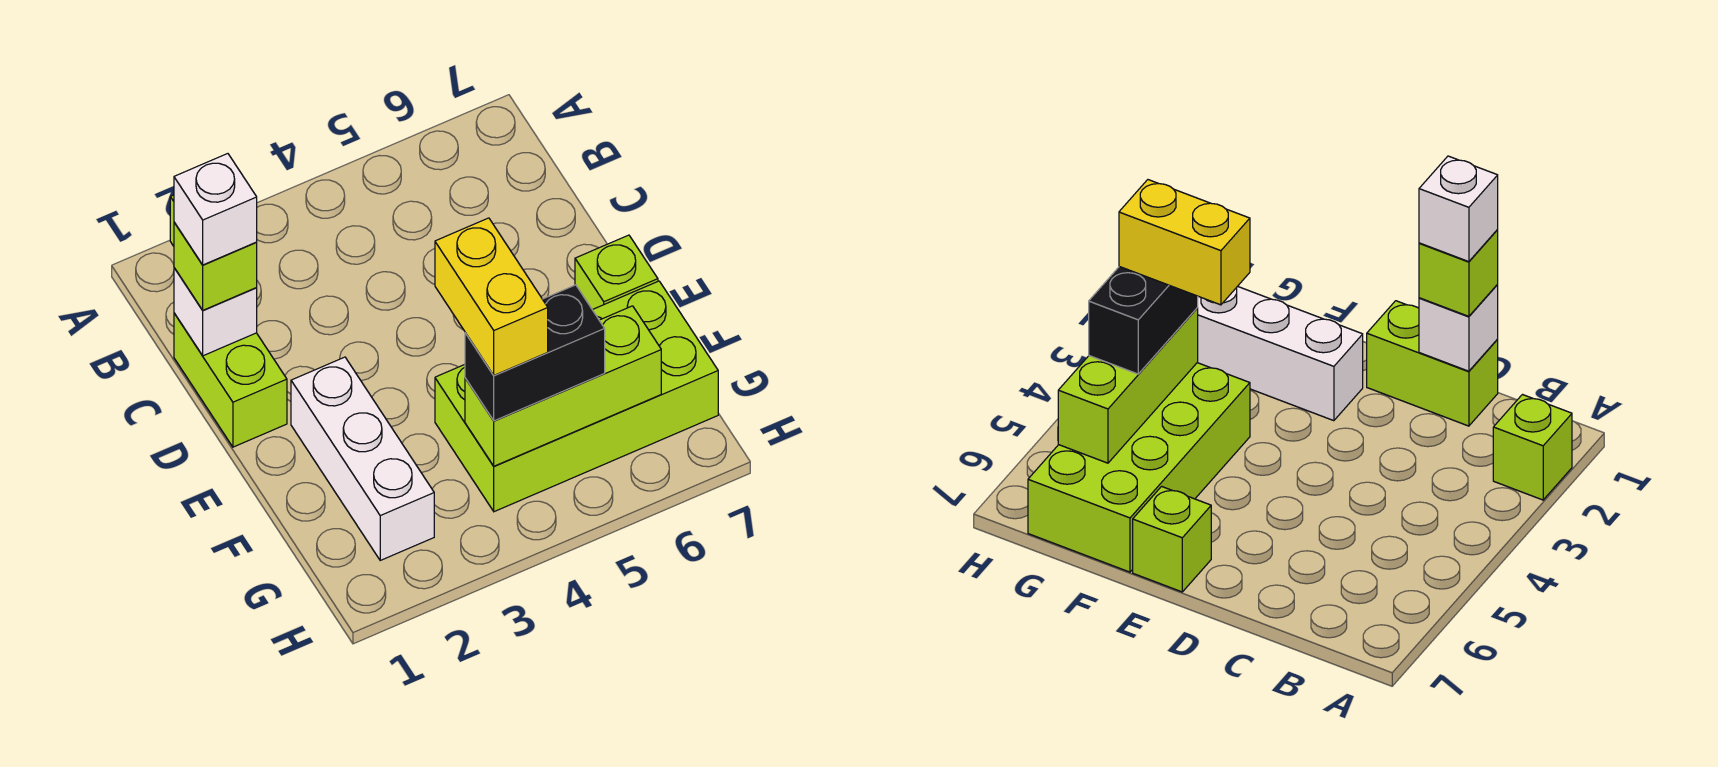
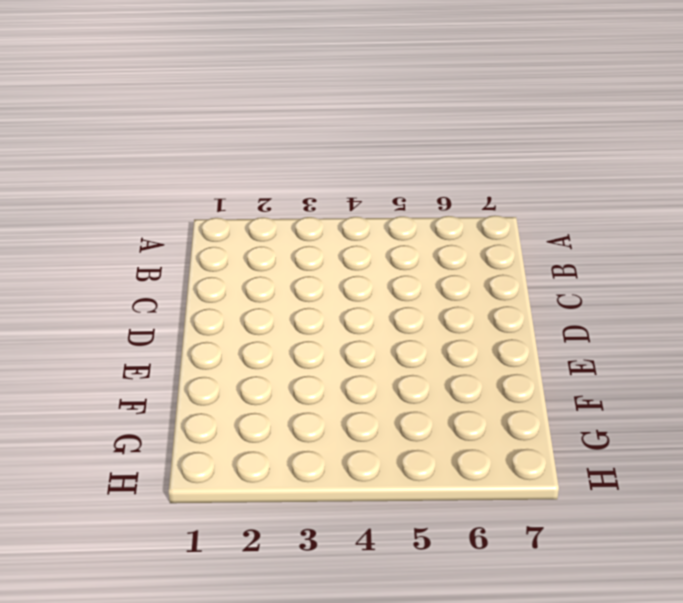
none -> lime brick A2 level 1
none -> lime brick C1:D1 level 1

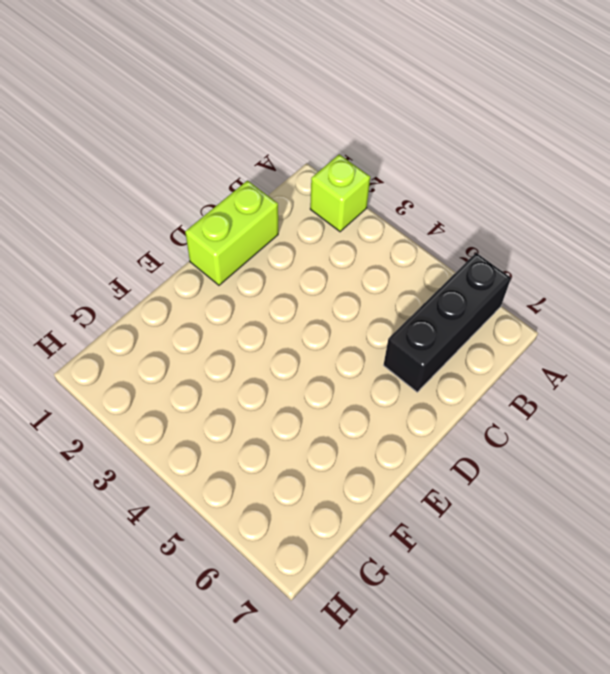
black brick A6:C6 level 1 -> none
none -> white brick E2:G2 level 1
none -> lime brick E7 level 1

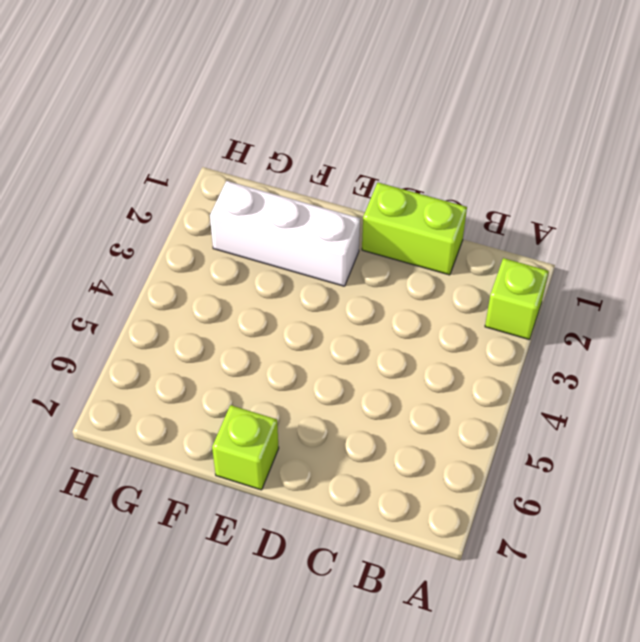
none -> lime brick F4:G7 level 1
none -> white brick C1 level 2

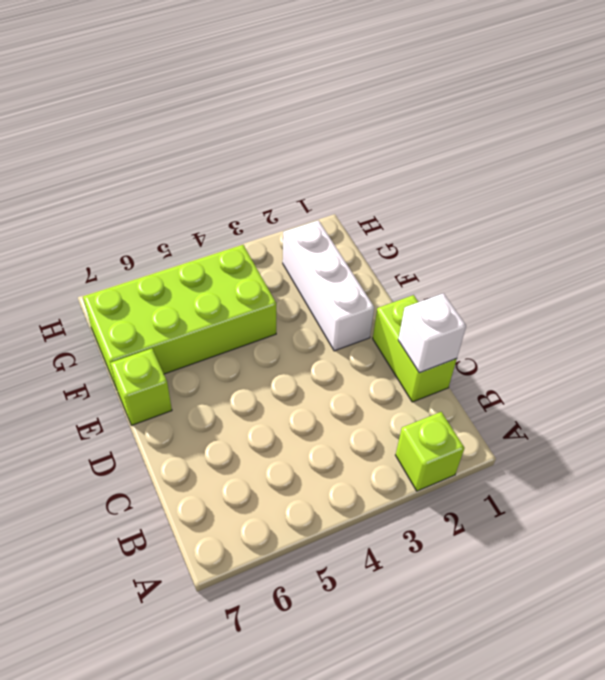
none -> lime brick G4:G6 level 2
none -> lime brick C1 level 3

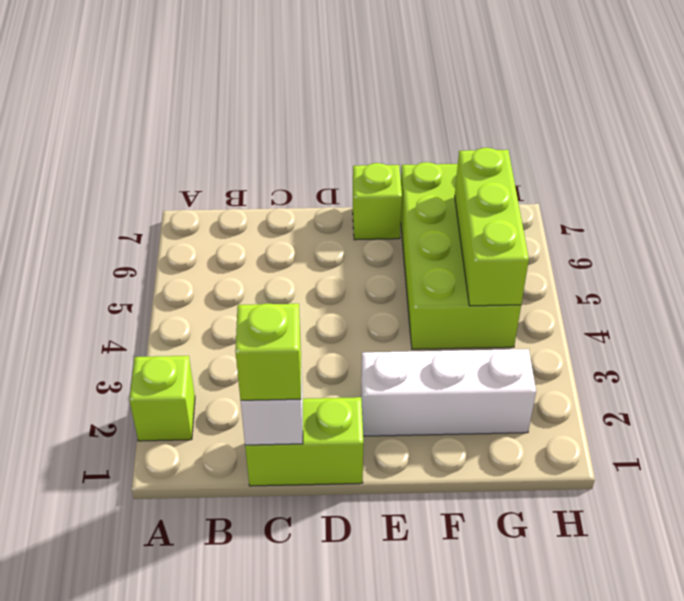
none -> black brick G4:G5 level 3
none -> white brick C1 level 4

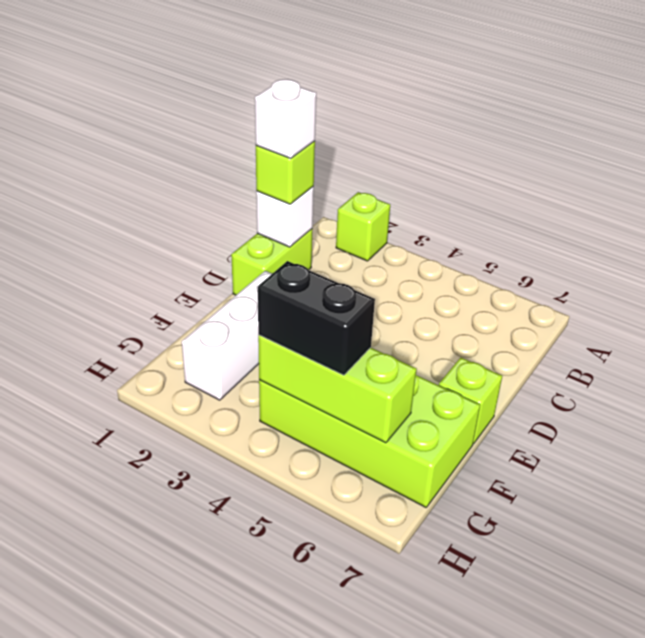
none -> yellow brick F4:G4 level 4

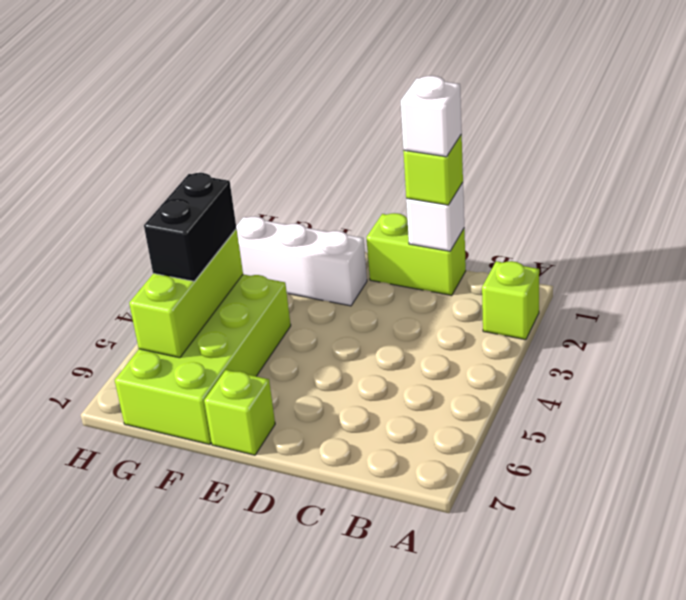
none -> yellow brick F4:G4 level 4

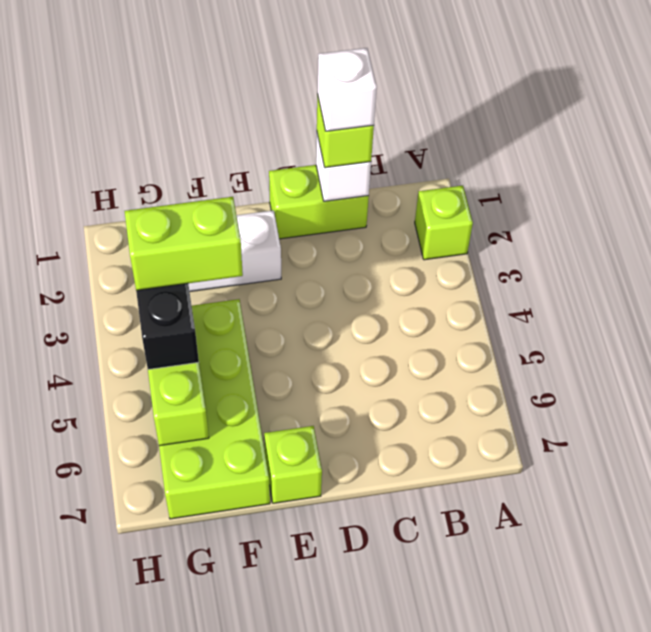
lime brick F4:G4 level 4 -> yellow brick F4:G4 level 4

